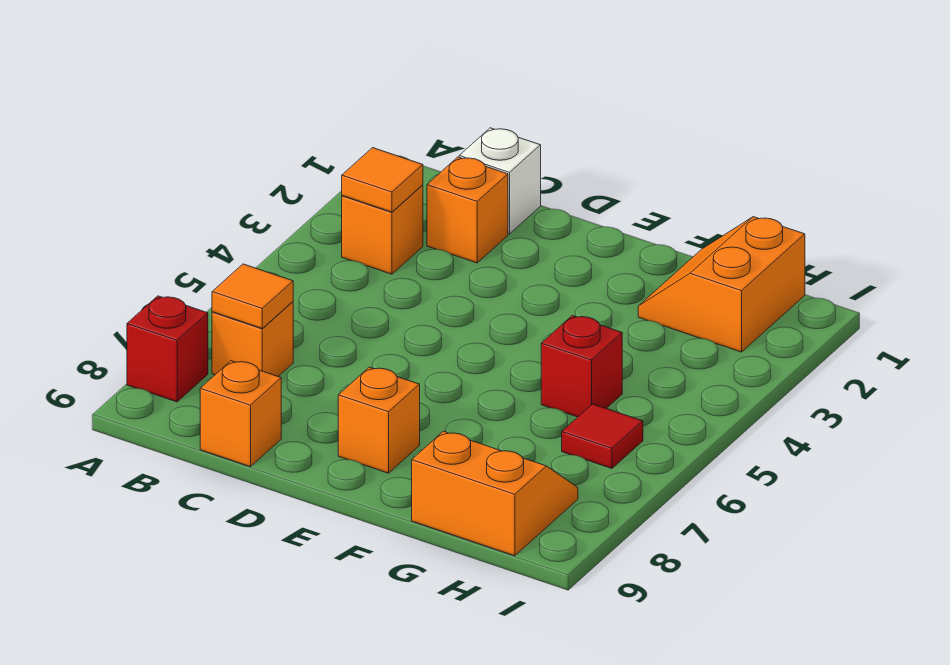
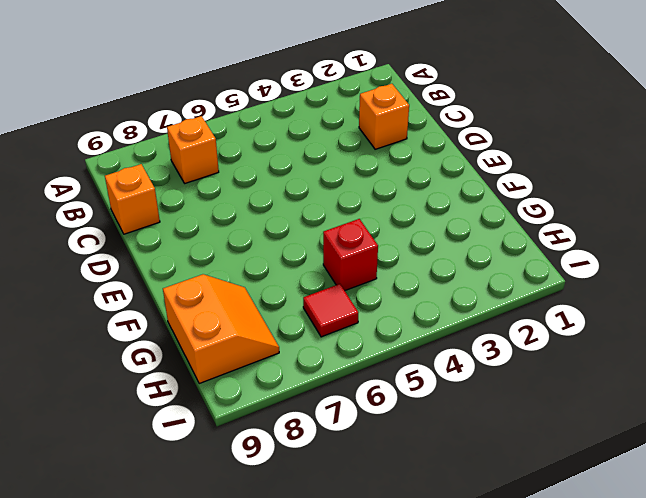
none -> red brick A8 level 1
none -> orange brick B3 level 1
none -> white brick C1 level 1

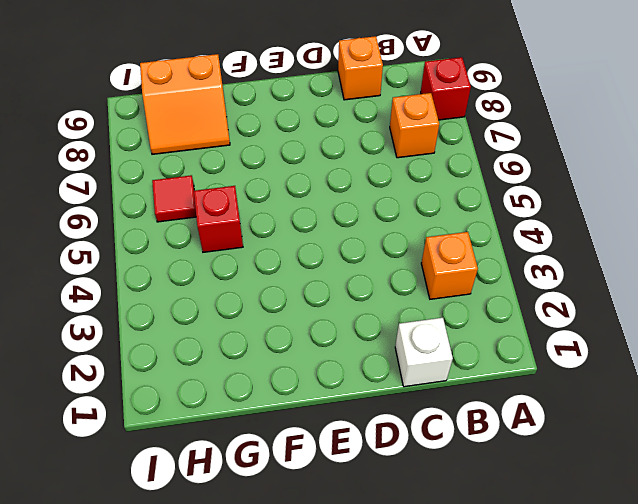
none -> orange brick C2 level 1
none -> orange brick E8 level 1
none -> orange slope G1:H2 level 1 top H

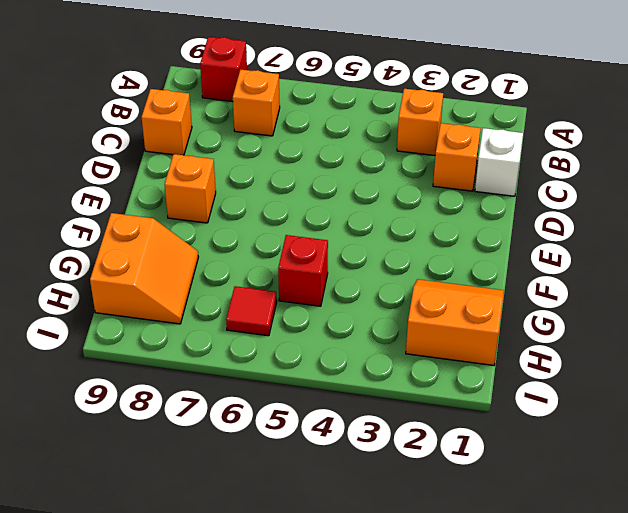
none -> orange tile B3 level 2
none -> orange tile B7 level 2

